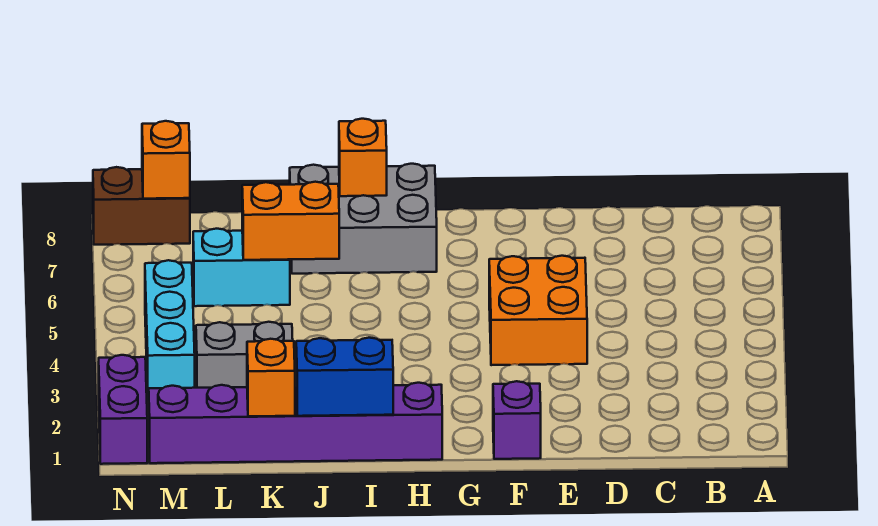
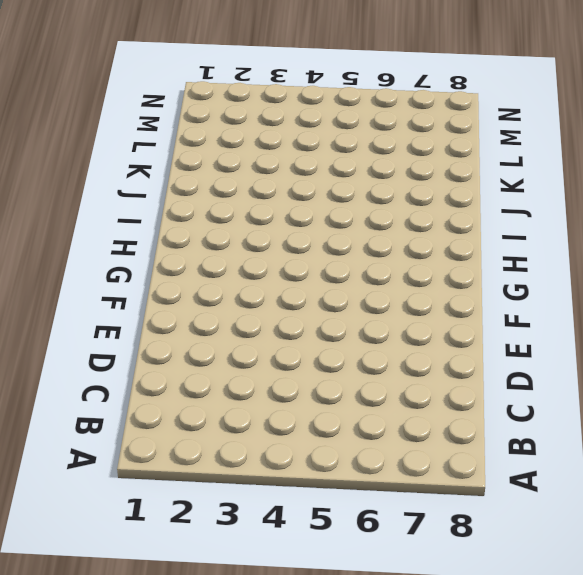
none -> orange brick E4:F5 level 1
none -> purple brick F1 level 1
none -> purple brick H1:M1 level 1

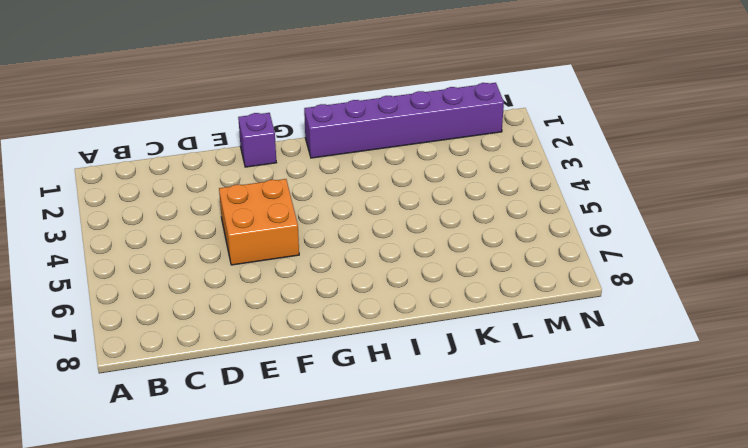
none -> grey brick H7:J8 level 1
none -> grey brick K3:L3 level 1
none -> cyan brick K6:L6 level 1

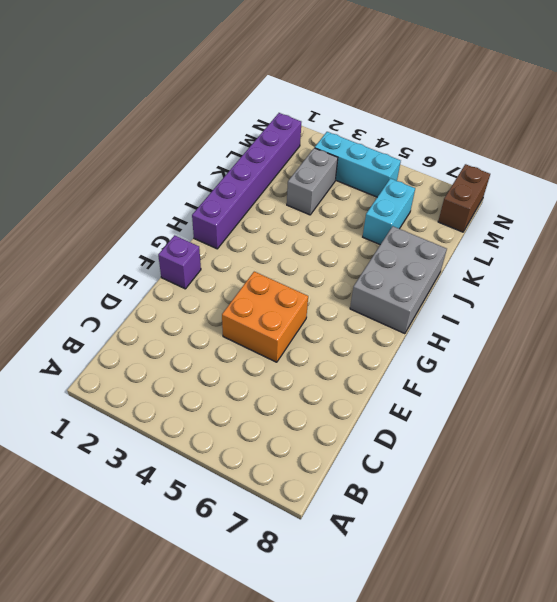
none -> purple brick N1:N2 level 1
none -> blue brick I1:J1 level 2
none -> orange brick I8 level 2

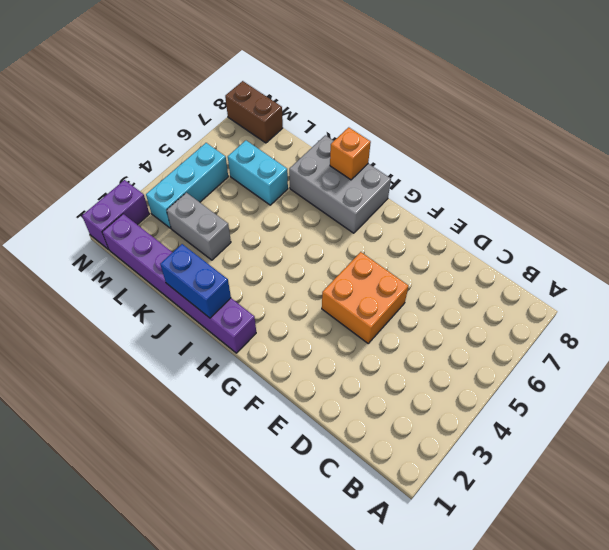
none -> purple brick F1 level 1
none -> orange brick J6:K6 level 2
none -> orange brick K1 level 2

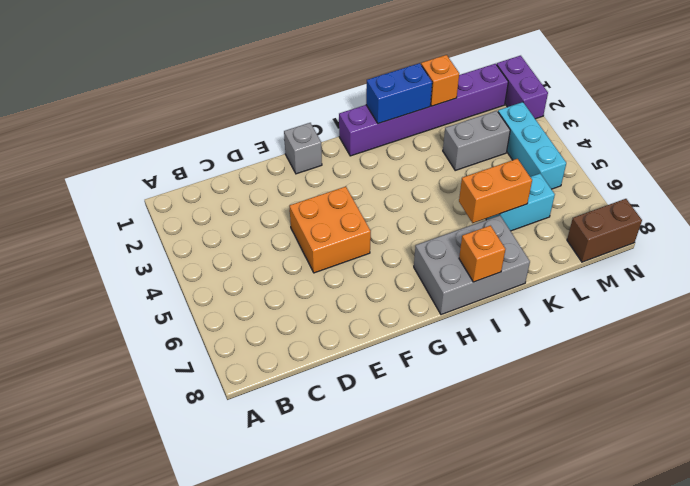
grey brick F1 level 1 -> purple brick F1 level 1
none -> orange brick M8 level 2

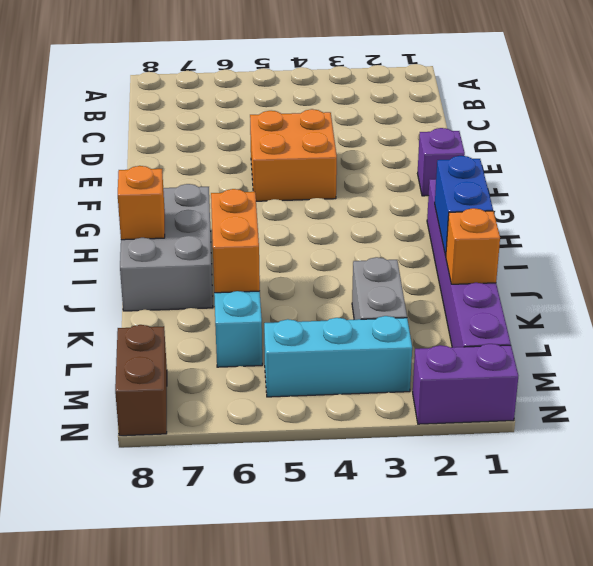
none -> orange brick M8 level 2

